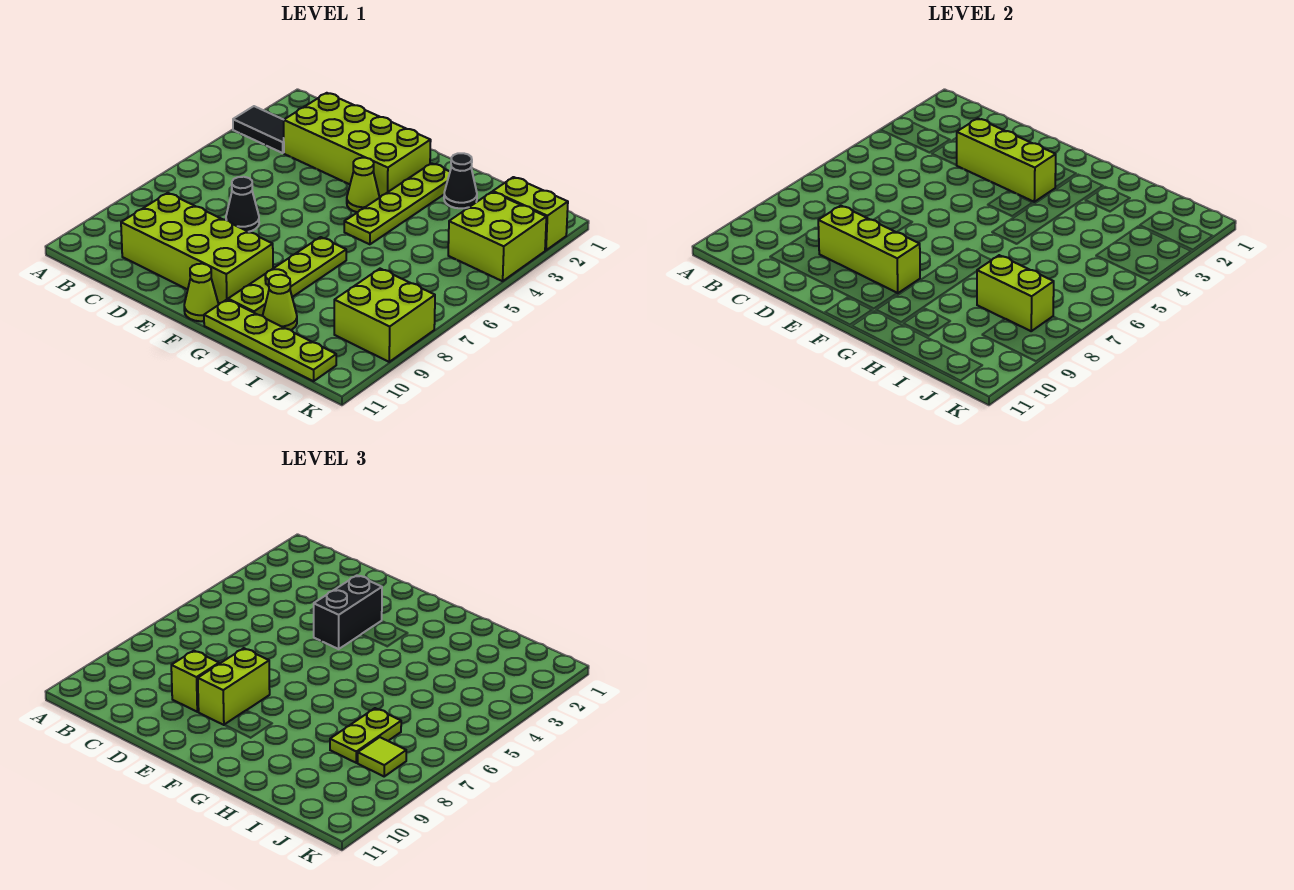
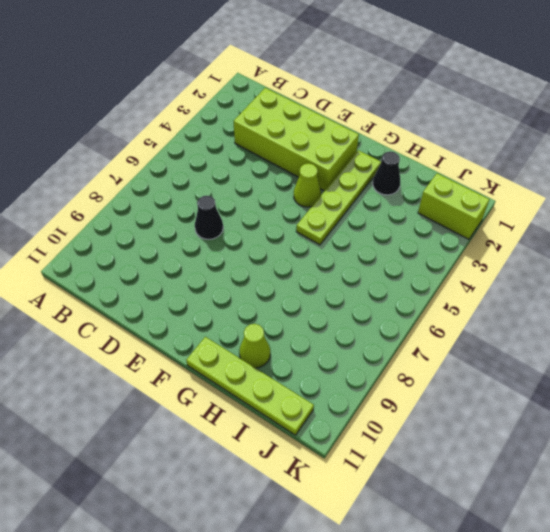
none -> black tile A3:B3 level 1
none -> lime brick C9:F10 level 1
none -> lime cone F11 level 1

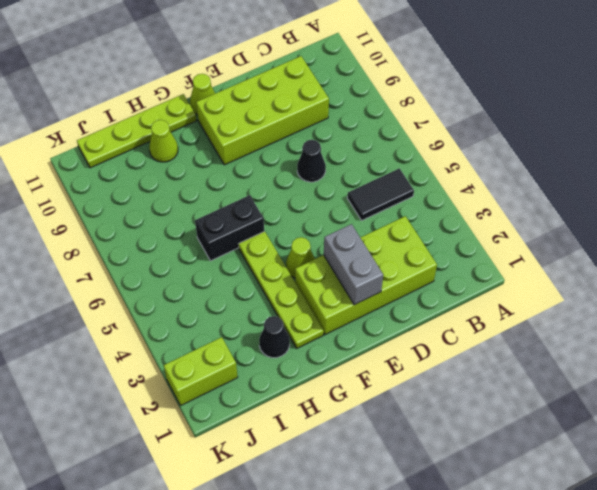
black tile B5:C5 level 1 -> black tile A3:B3 level 1
grey brick E2:E3 level 2 -> lime brick D3:F3 level 2
black brick G6:H6 level 1 -> black brick E3:E4 level 3
none -> lime plate G7:G10 level 1
none -> lime brick J3:K4 level 1
none -> lime brick J8:K9 level 1

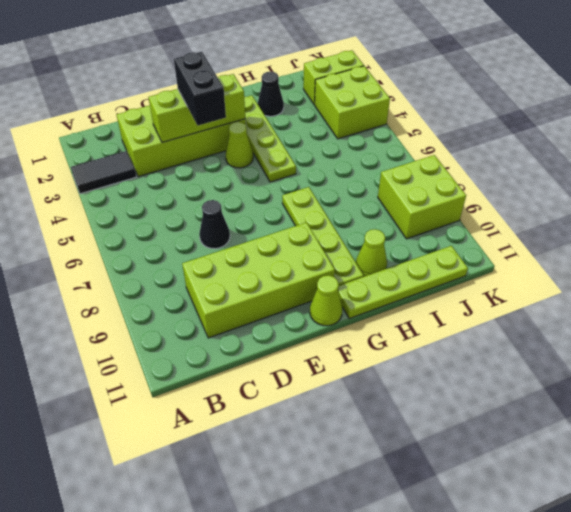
none -> lime brick D9:F9 level 2
none -> lime brick I8:J8 level 2
none -> lime brick D9 level 3

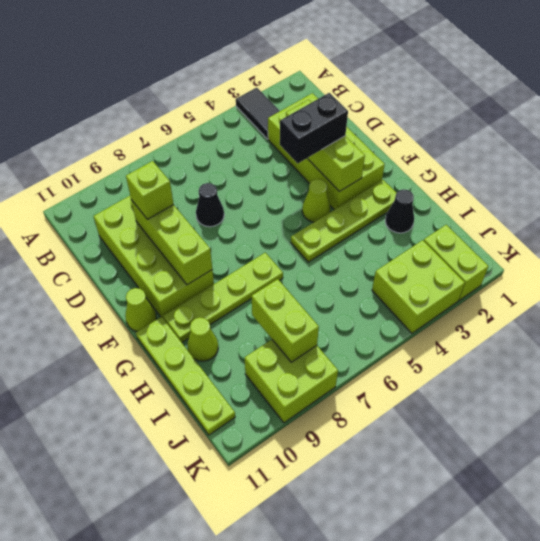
none -> lime brick E8:E9 level 3
none -> lime plate I7:I8 level 3
none -> lime tile J8 level 3

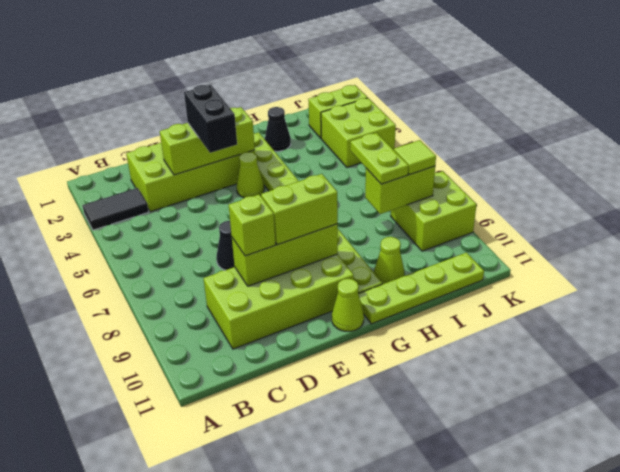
lime brick E9:F9 level 3 -> lime brick E8:E9 level 3

